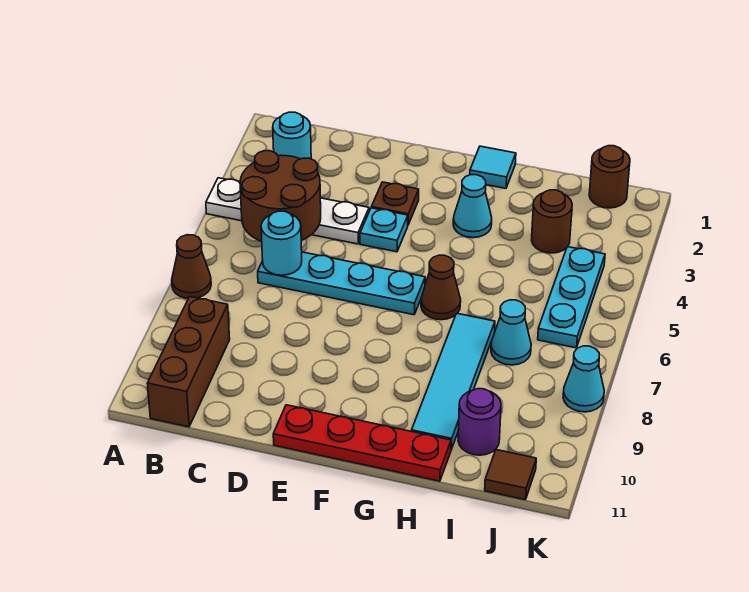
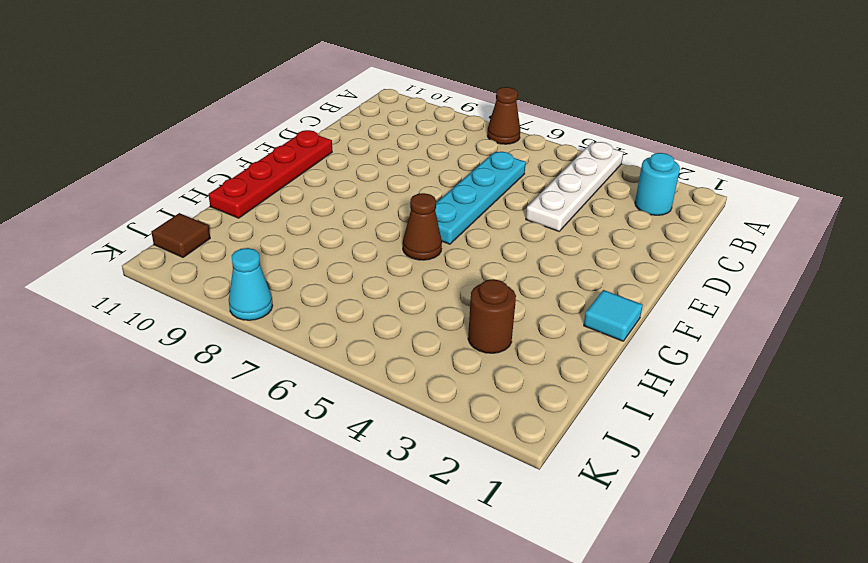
none -> brown brick B9:B11 level 1
none -> brown plate E3 level 1
none -> cyan plate E4 level 1

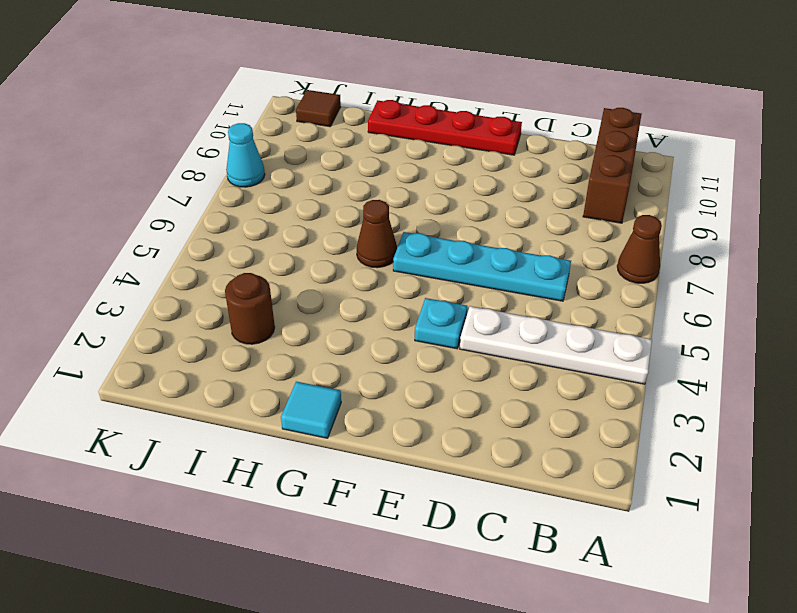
none -> cyan round brick B2 level 1
none -> brown plate E3 level 1
none -> cyan cone G3 level 1

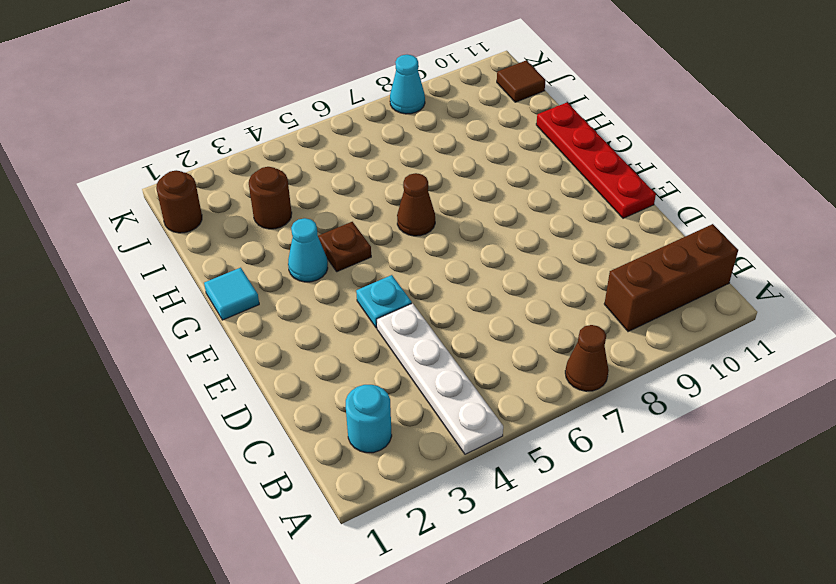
brown plate G4 level 1 -> brown plate E3 level 1
none -> cyan plate C6:F6 level 1
none -> cyan tile H7:H10 level 1
none -> cyan cone I7 level 1

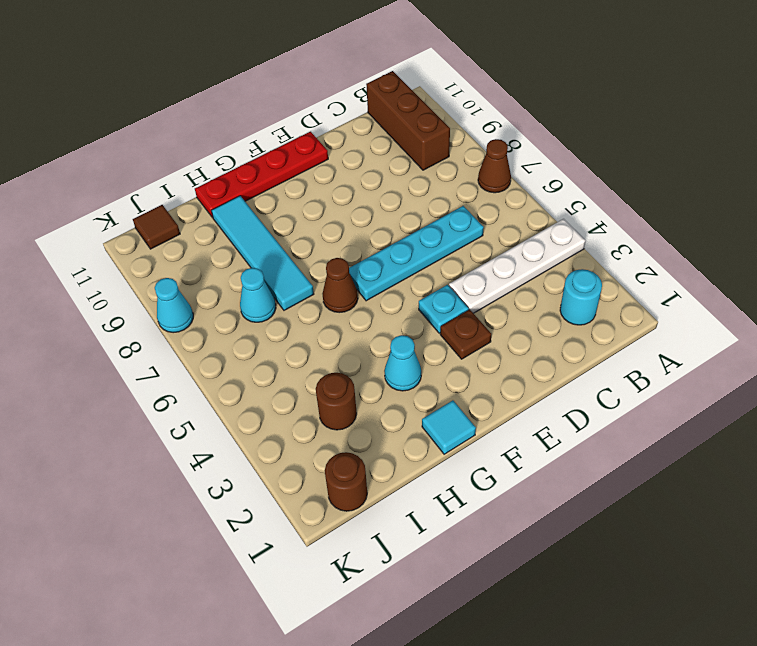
none -> purple round brick I10 level 1
none -> cyan plate J4:J6 level 1
none -> brown round brick B4:C5 level 2

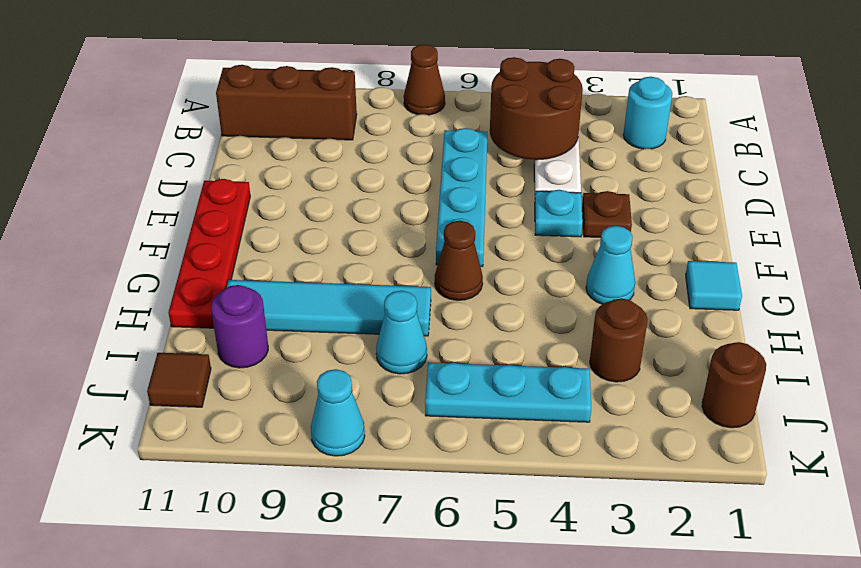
none -> cyan round brick C6 level 2

